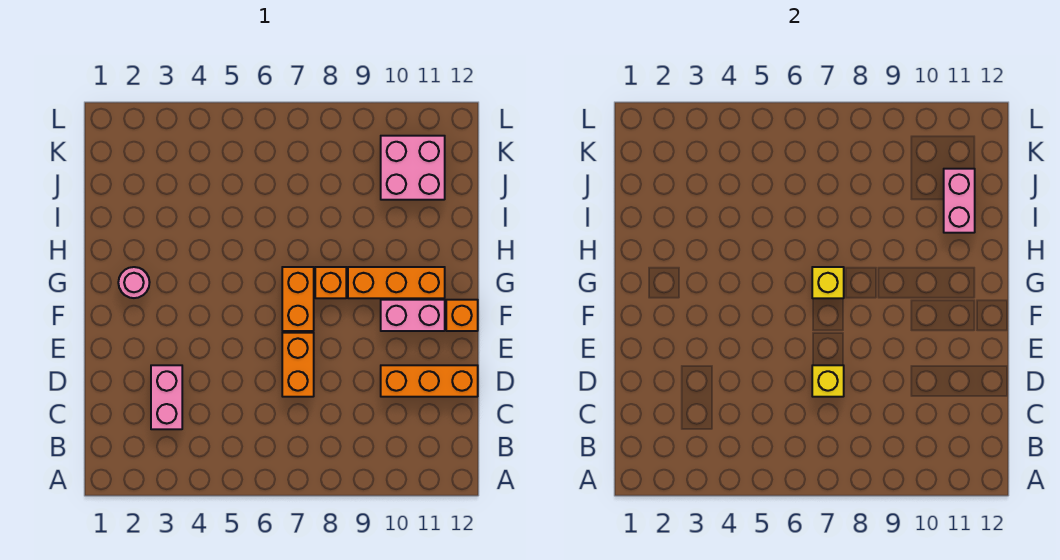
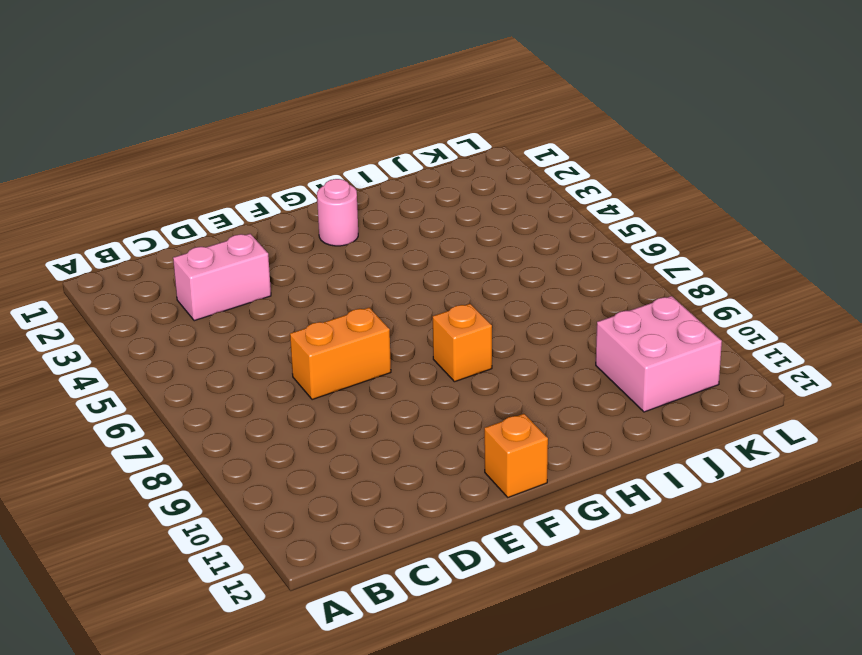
none -> orange brick D10:D12 level 1
none -> orange brick F7:G7 level 1
none -> pink brick F10:F11 level 1

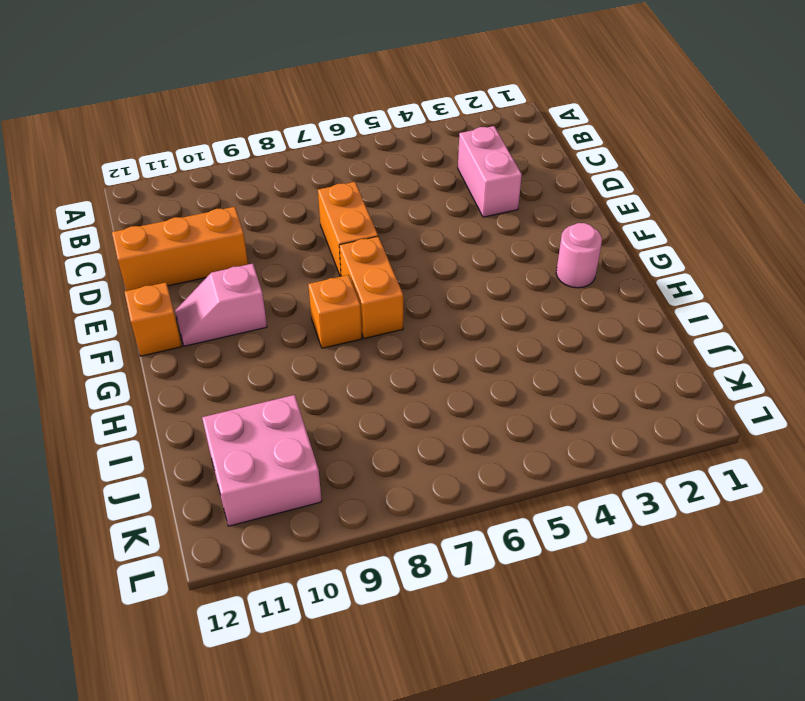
pink slope F10:F11 level 1 top 10 -> pink brick F10:F11 level 1
none -> orange brick G9:G11 level 1
none -> yellow brick D7 level 2
none -> yellow brick G7 level 2

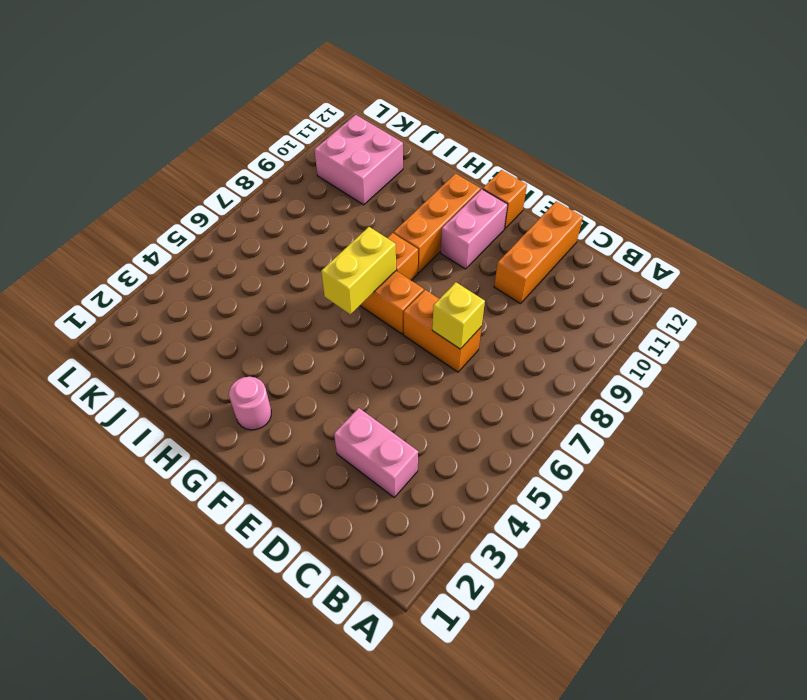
yellow brick G6:G7 level 2 -> yellow brick G7 level 2
none -> pink brick I11:J11 level 2

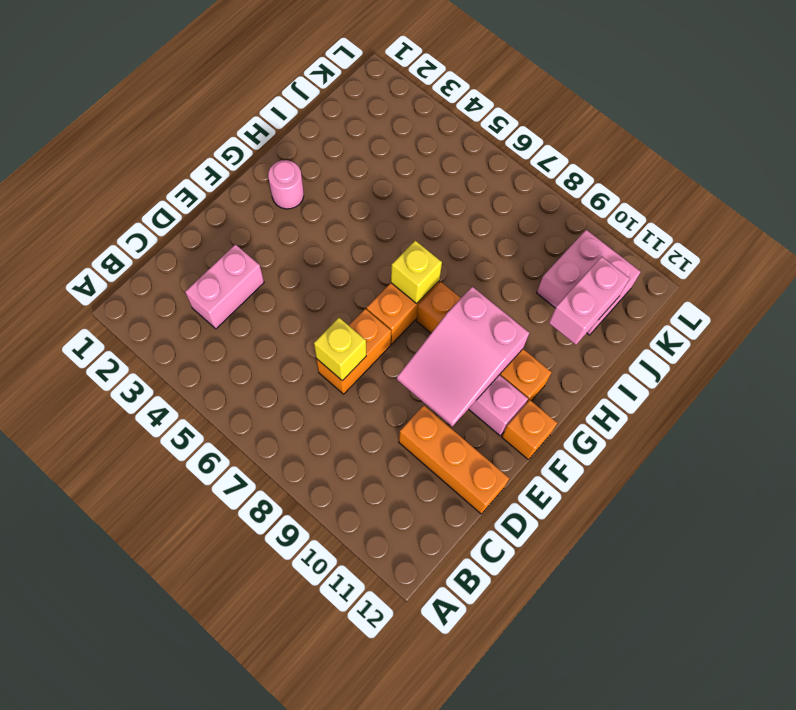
pink slope E9:G10 level 2 top G -> none

